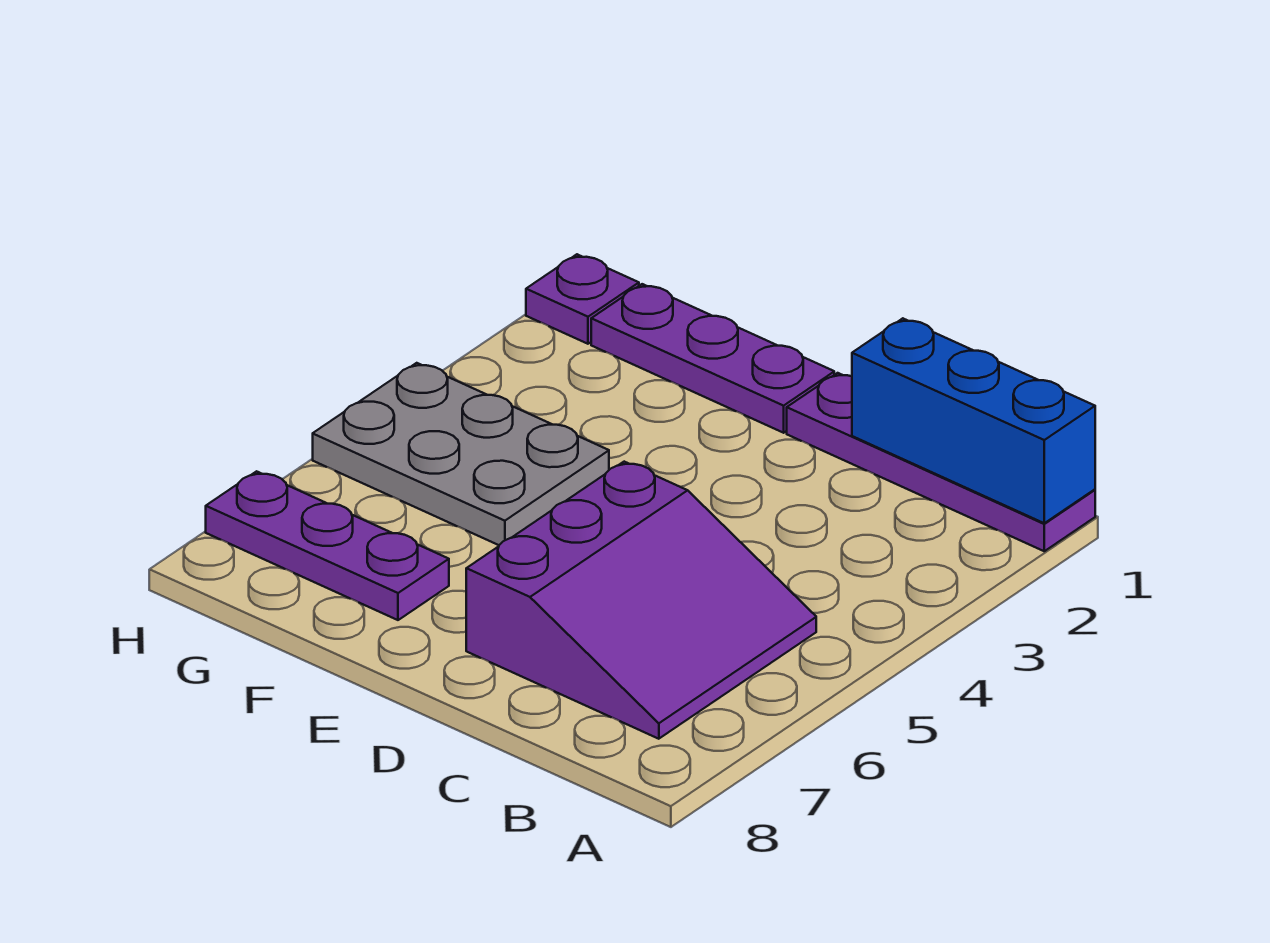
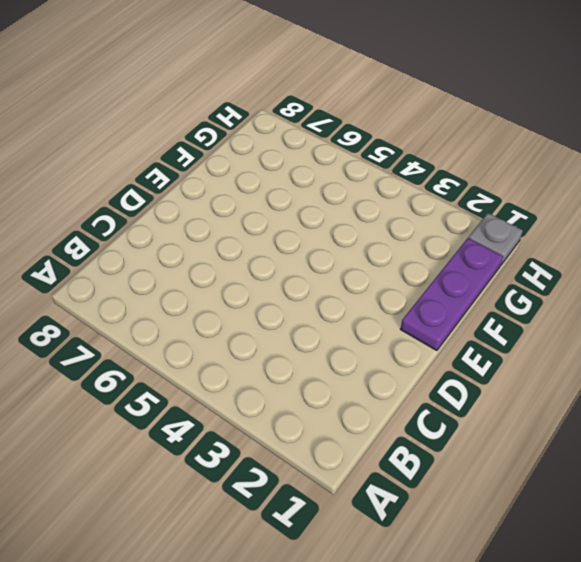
grey plate H1 level 1 -> purple plate H1 level 1
none -> purple plate A1:D1 level 1
none -> purple slope B5:D7 level 1 top D

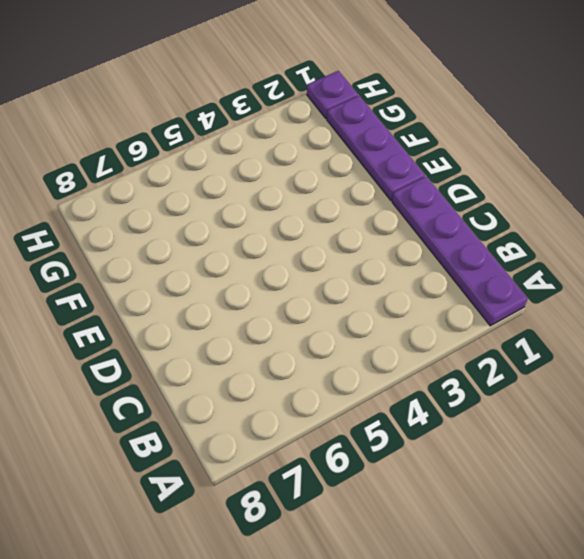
none -> purple slope B5:D7 level 1 top D
none -> grey plate F4:H5 level 1

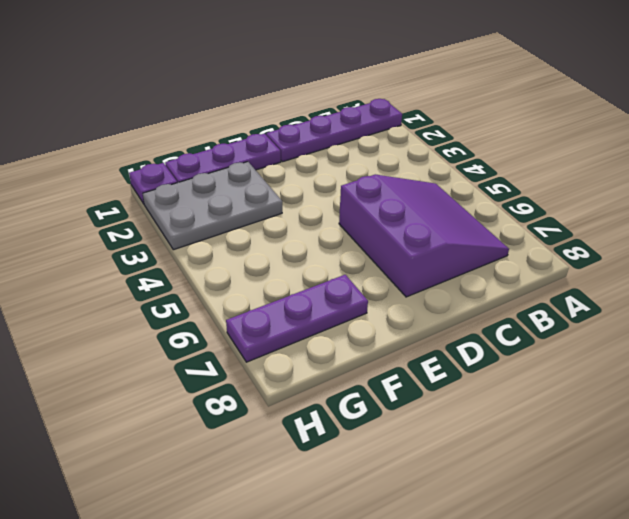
grey plate F2:H3 level 1 -> grey plate F4:H5 level 1
none -> blue brick A1:C1 level 2

